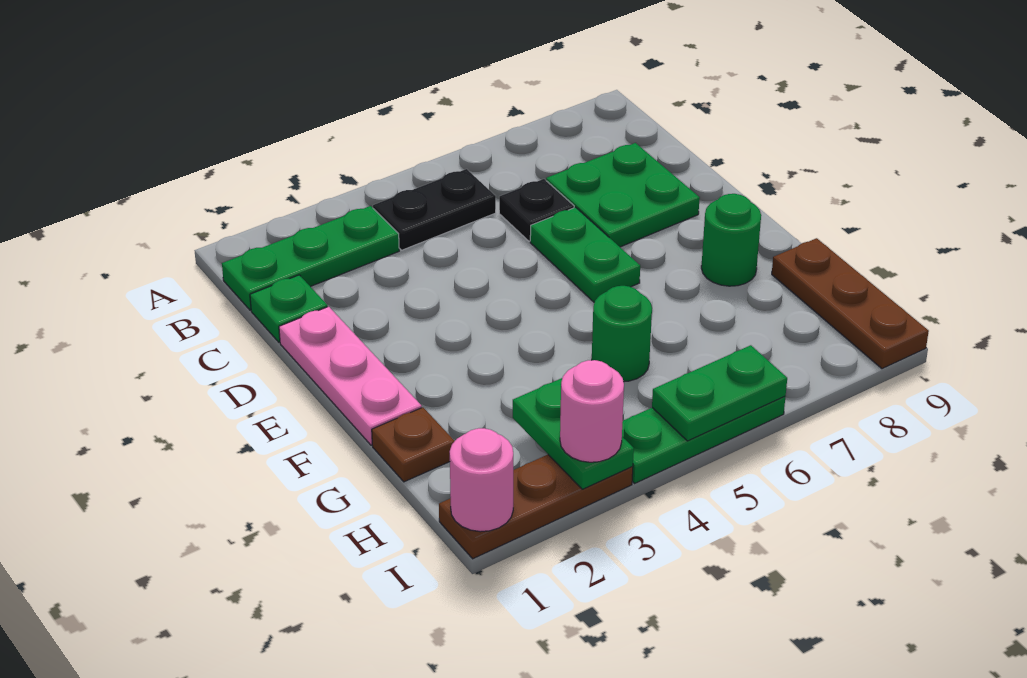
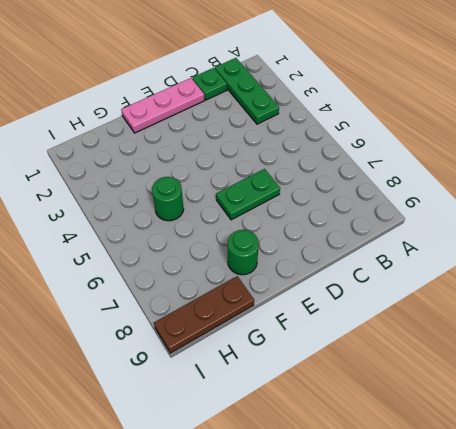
none -> black plate B4:B5 level 1
none -> black plate C6 level 1
none -> green plate C7:D8 level 1

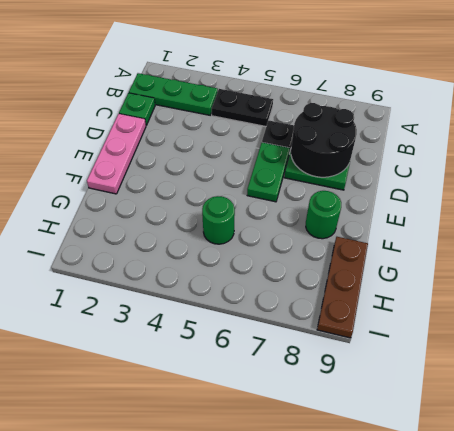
black round brick C7:D8 level 2 -> none
none -> brown plate G1 level 1
none -> brown plate I1:I3 level 1
none -> green plate I4:I6 level 1

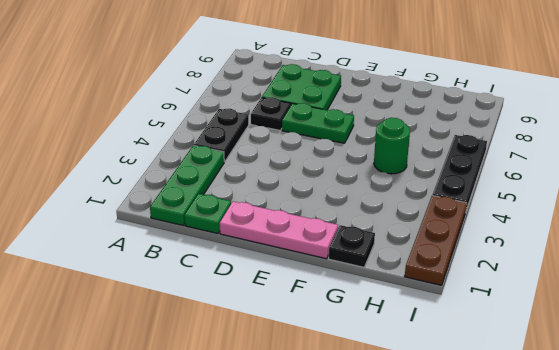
black plate G1 level 1 -> brown plate G1 level 1
black plate I4:I6 level 1 -> green plate I4:I6 level 1
none -> green round brick F8 level 1
none -> brown plate G9:I9 level 1
none -> green plate H3:I3 level 2

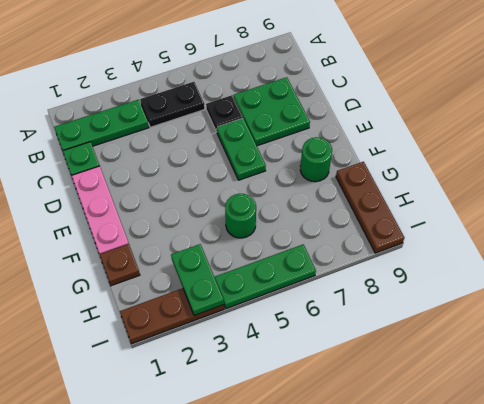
none -> pink round brick I1 level 2
none -> green plate I5:I6 level 2
none -> pink round brick I3 level 3

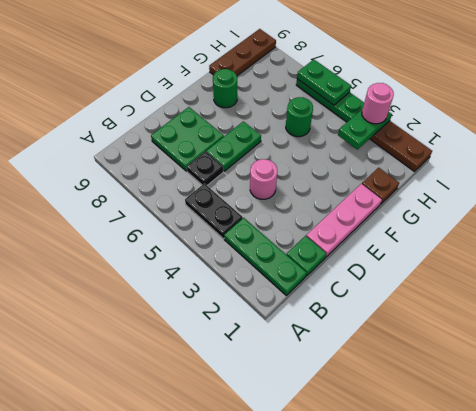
pink round brick D4 level 1 -> pink round brick I1 level 2

